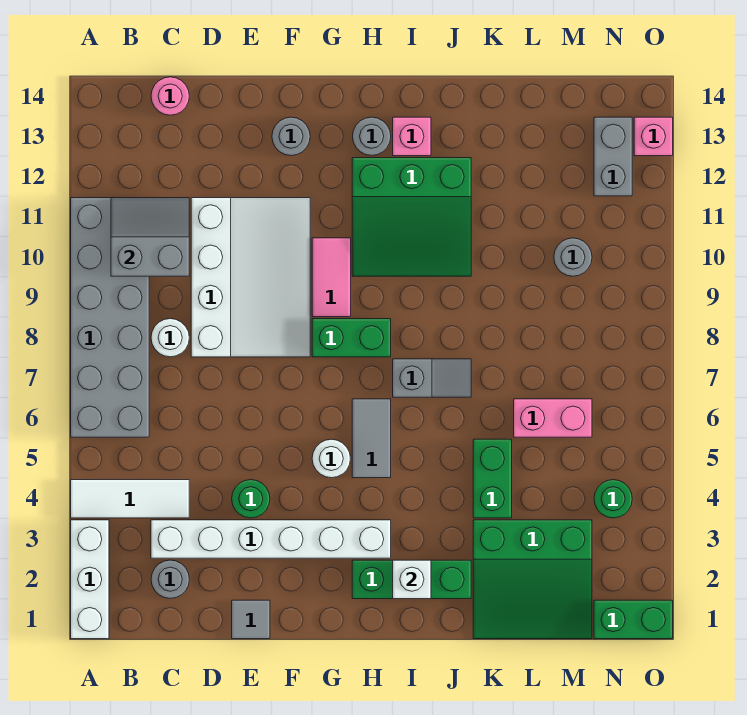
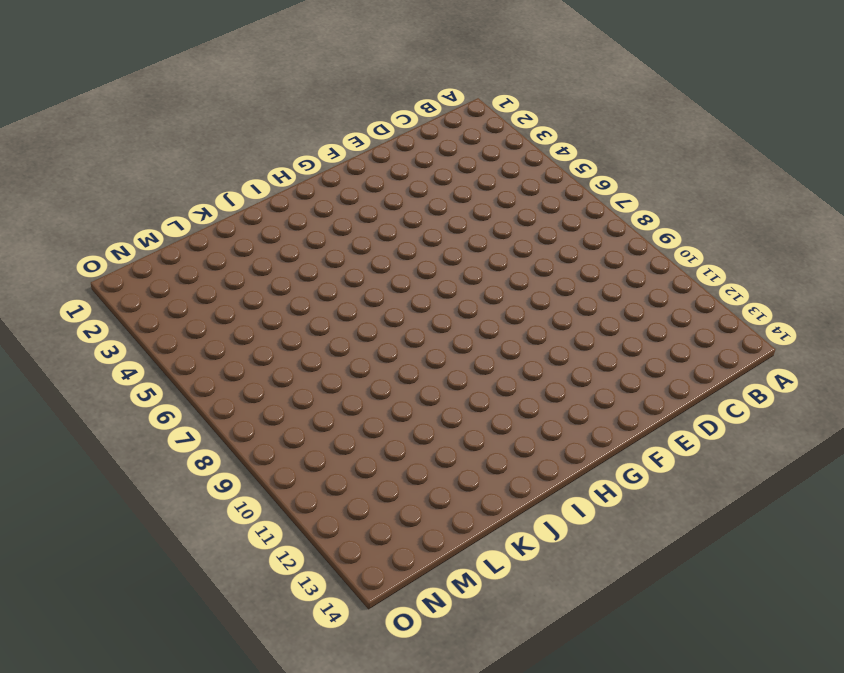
none -> white brick A1:A3 level 1
none -> white tile A4:C4 level 1
none -> grey brick A6:B11 level 1
none -> grey round brick C2 level 1

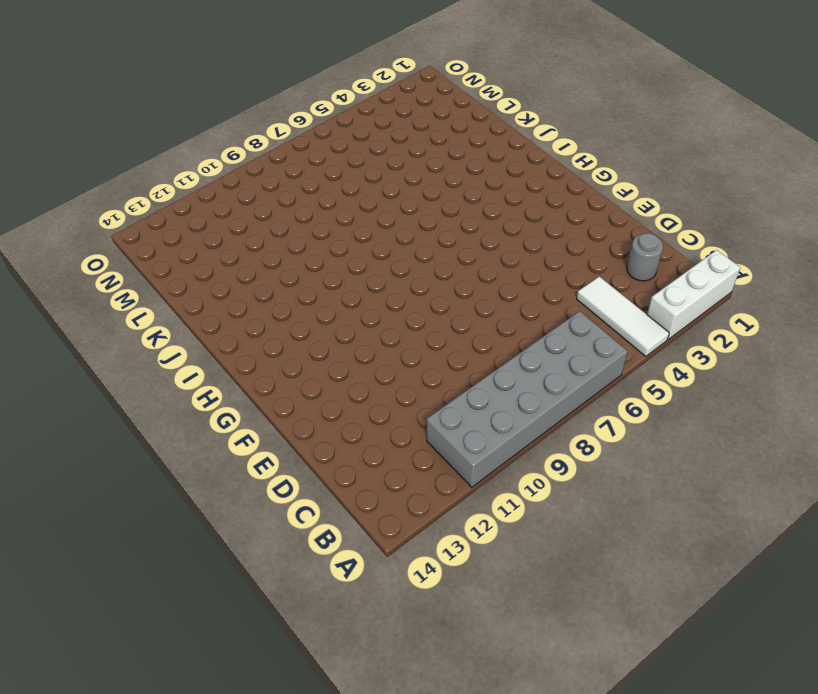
none -> white brick C3:H3 level 1
none -> white round brick C8 level 1
none -> pink round brick C14 level 1
none -> white slope D8:F11 level 1 top D

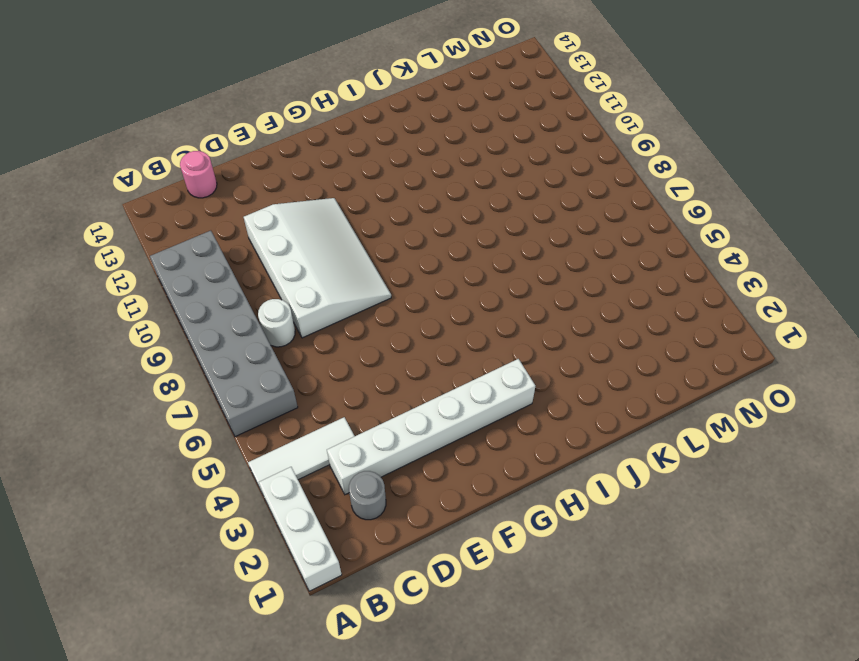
none -> grey tile E1 level 1
none -> green round brick E4 level 1
none -> grey round brick F13 level 1
none -> white round brick G5 level 1

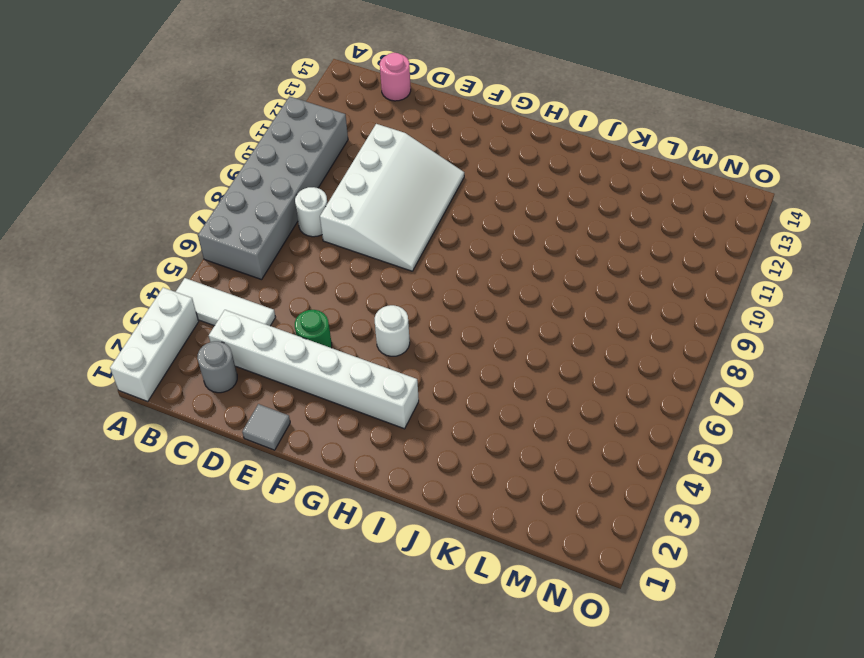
none -> grey round brick F13 level 1
none -> green brick G8:H8 level 1
none -> pink tile G9:G10 level 1
none -> green brick H2:J2 level 1

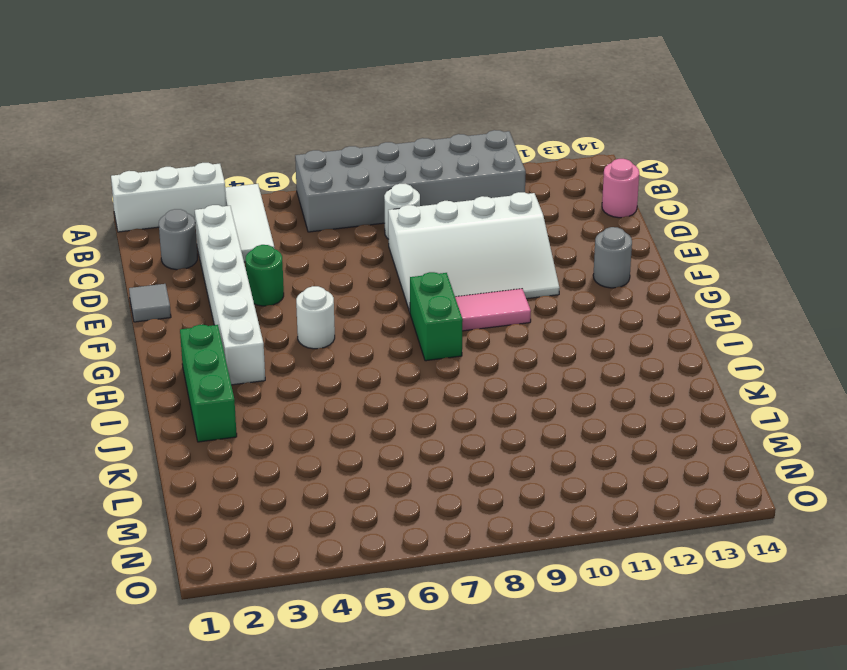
none -> grey tile H5:H6 level 1
none -> green slope H10:J12 level 1 top 12
none -> grey round brick H13 level 1
none -> grey slope I7:J7 level 1 top I

